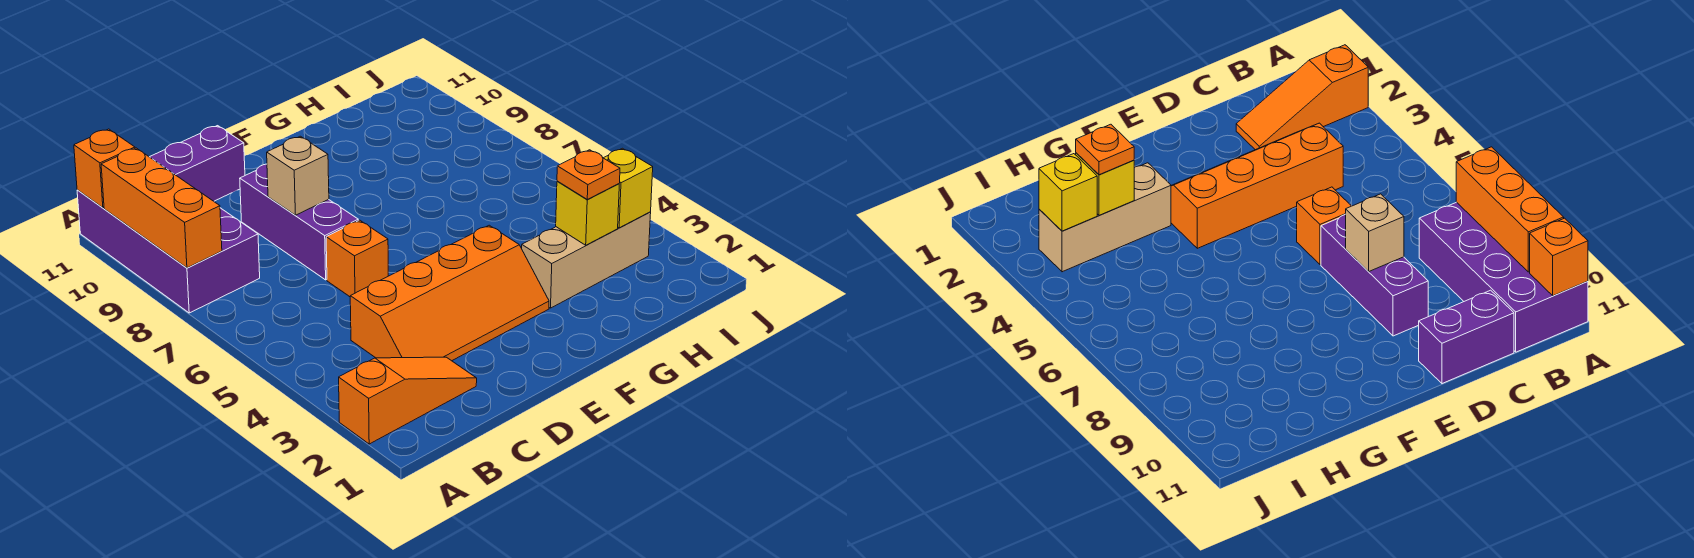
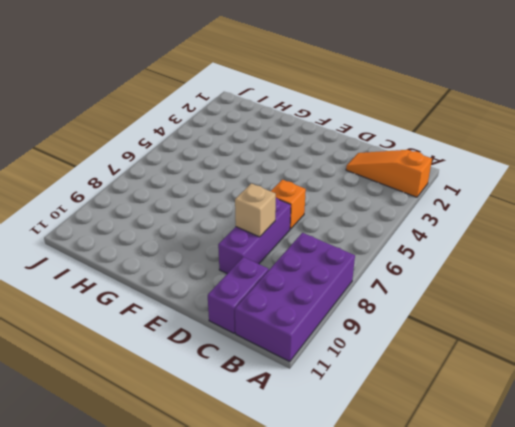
purple brick C10:C11 level 1 -> purple brick C11:D11 level 1
none -> orange slope C3:F4 level 1 top 4
none -> tan brick G3:I3 level 1
none -> orange brick A8:A10 level 2

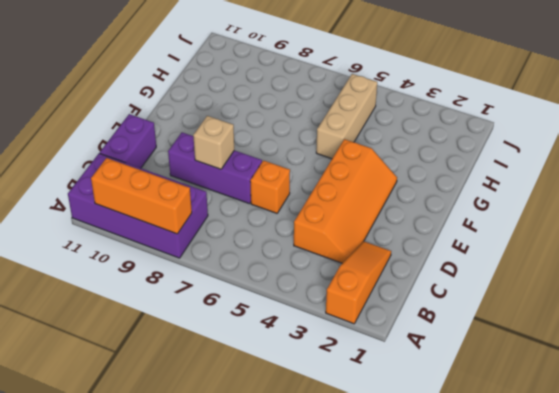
tan brick G5:I5 level 1 -> tan brick G3:I3 level 1
none -> orange brick A11 level 2
none -> yellow brick H3 level 2
none -> yellow brick I3 level 2

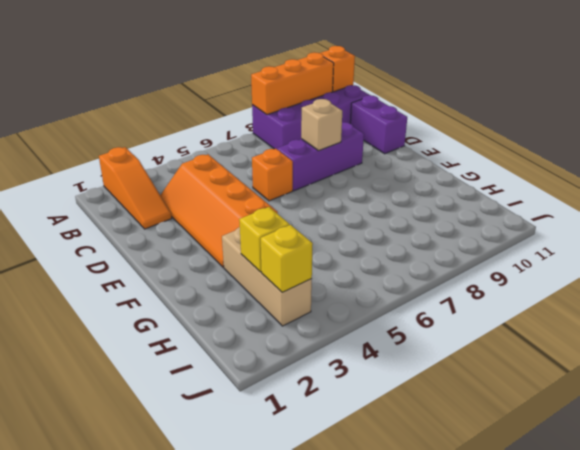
none -> orange plate H3 level 3

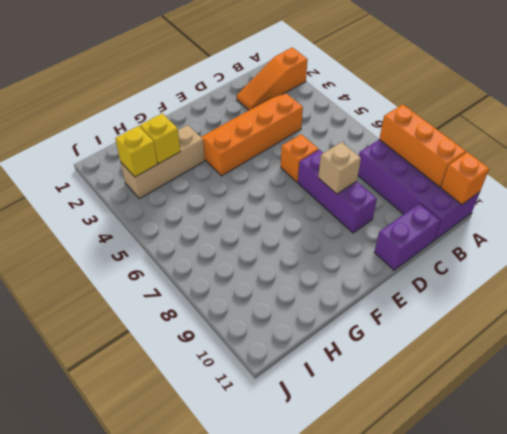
none -> orange plate H3 level 3

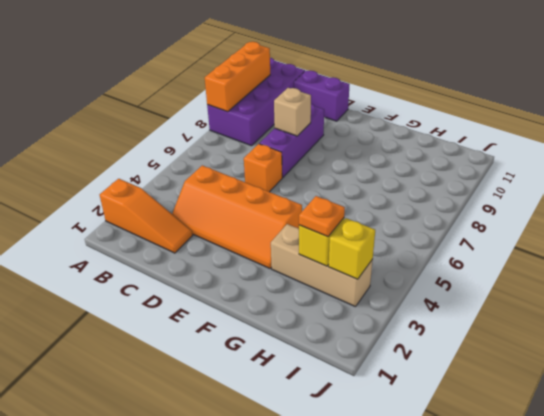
none -> orange brick A11 level 2

